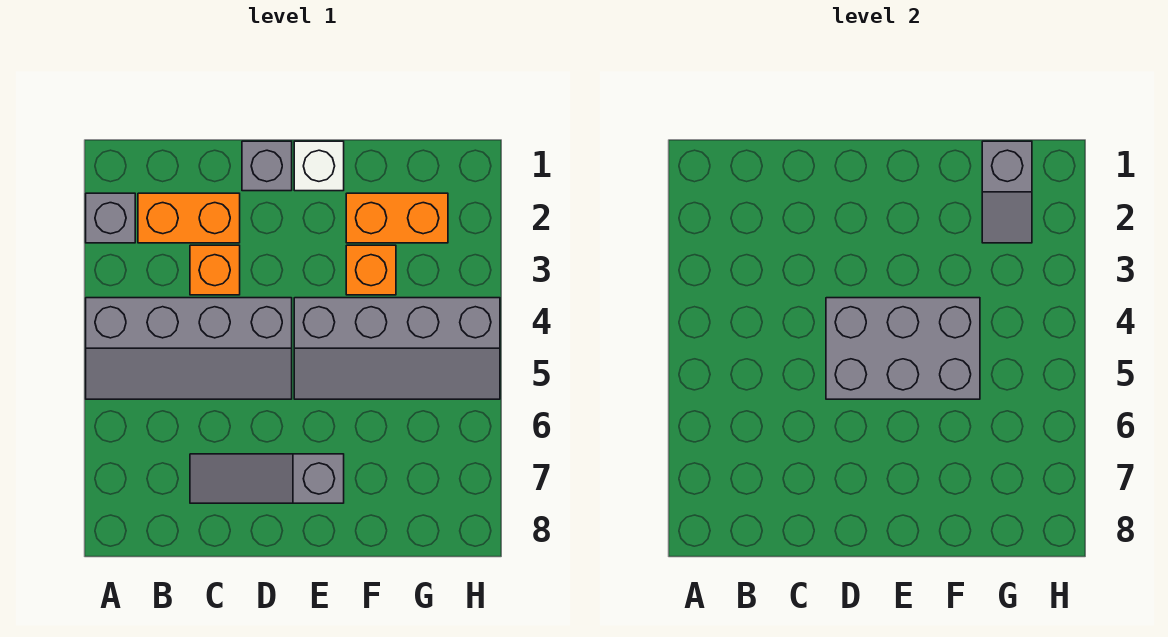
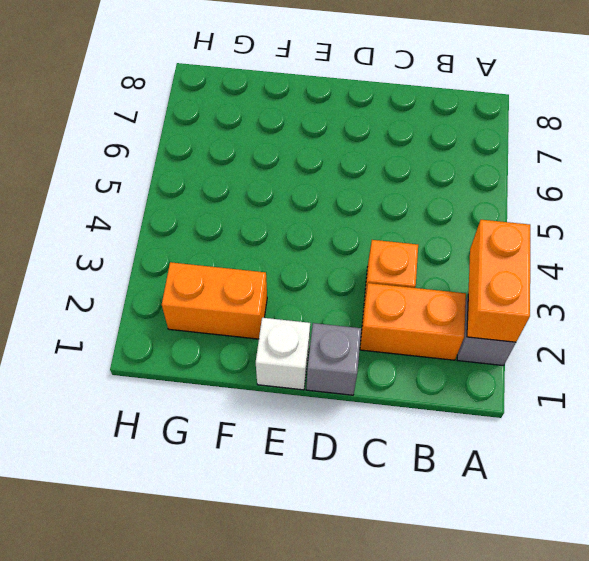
orange brick A2:A3 level 2 -> none
none -> grey slope A4:D5 level 1 top 4
none -> grey slope C7:E7 level 1 top E
none -> grey slope E4:H5 level 1 top 4

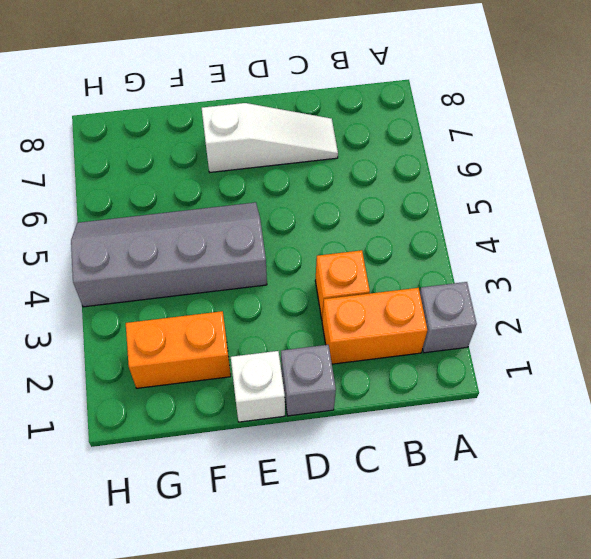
white slope C7:E7 level 1 top E -> grey slope C7:E7 level 1 top E
none -> grey slope A4:D5 level 1 top 4
none -> orange brick F3 level 1
none -> grey brick D4:F5 level 2

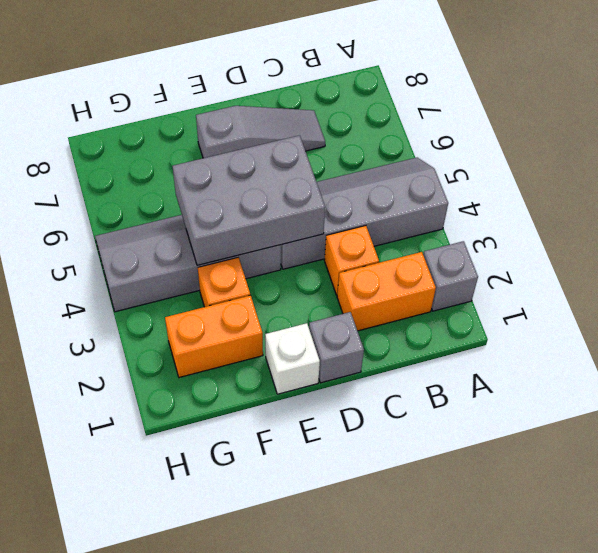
none -> grey slope G1:G2 level 2 top 1

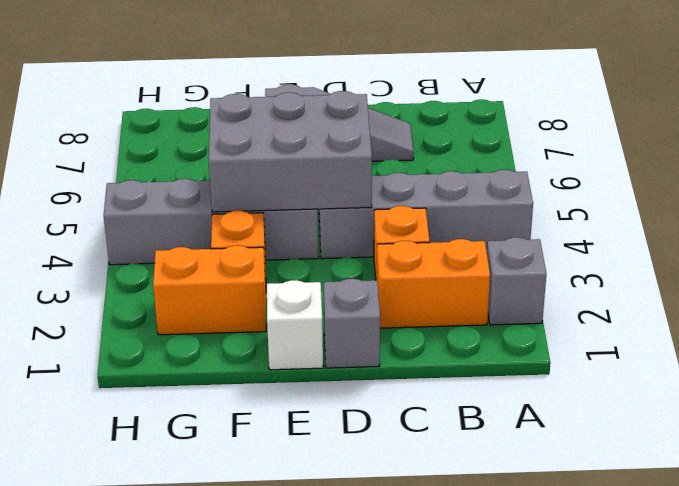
none -> grey slope G1:G2 level 2 top 1

